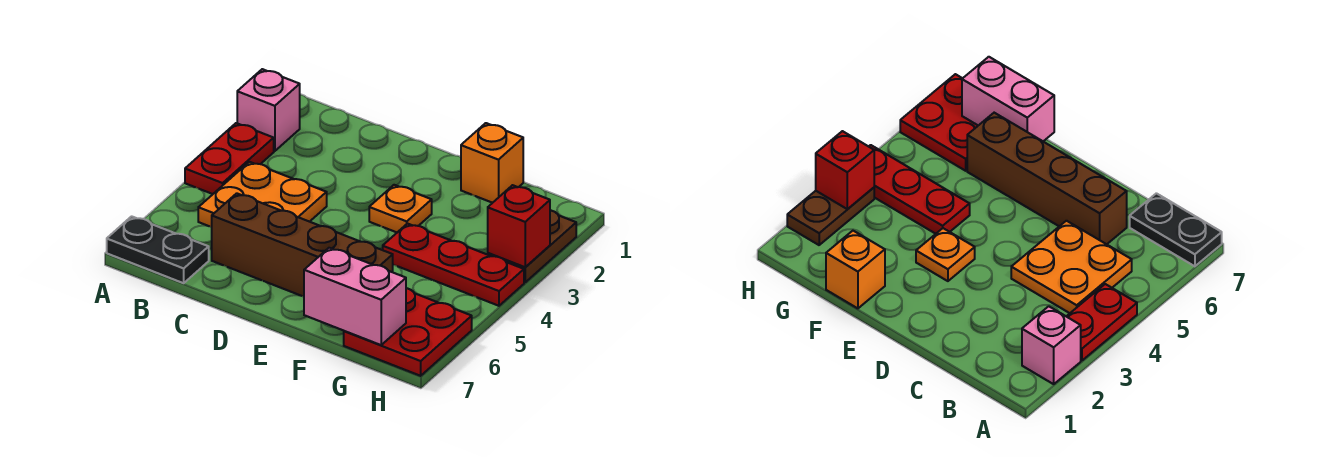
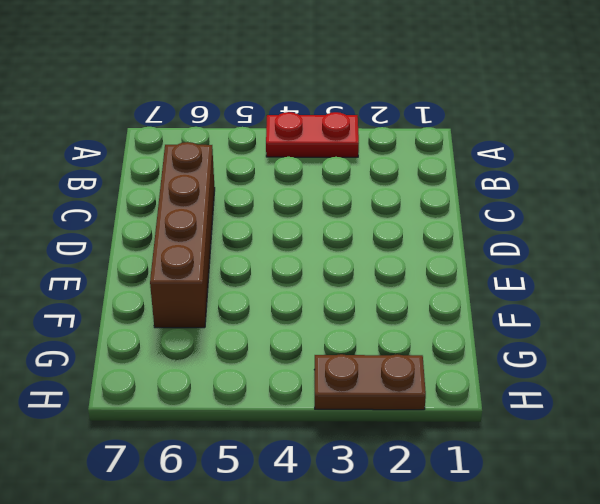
none -> pink brick A2 level 1
none -> black plate A7:B7 level 1
none -> orange plate B4:C5 level 1

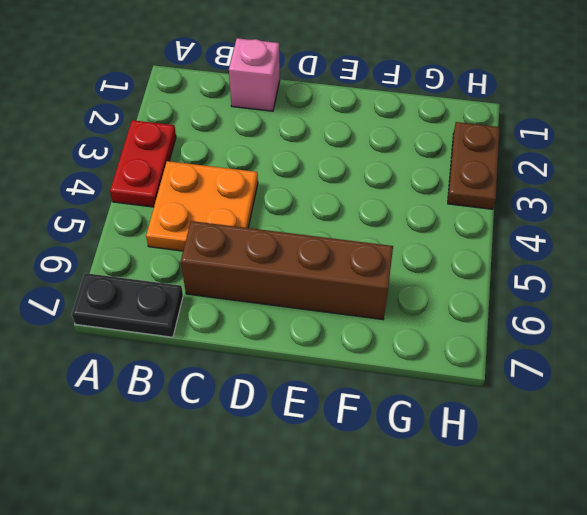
pink brick C1 level 1 -> pink brick A2 level 1
none -> orange plate E3 level 1
none -> orange brick F1 level 1
none -> red plate F4:H4 level 1

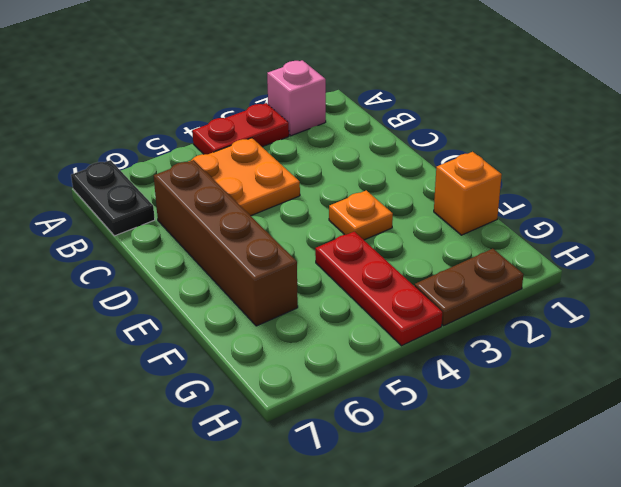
none -> red plate G6:H7 level 1
none -> pink brick F7:G7 level 2
none -> red brick H3 level 2

